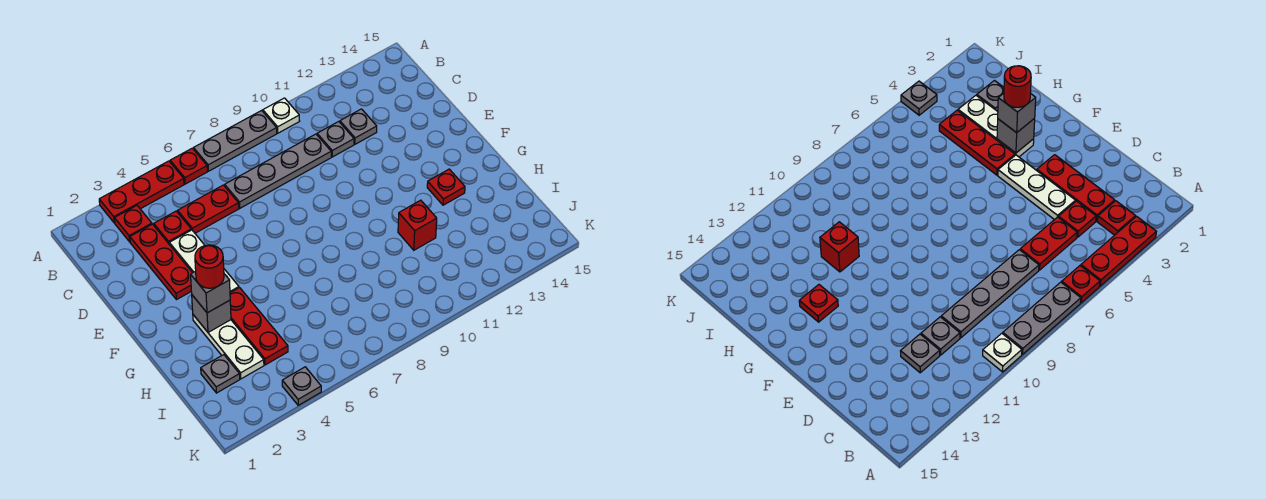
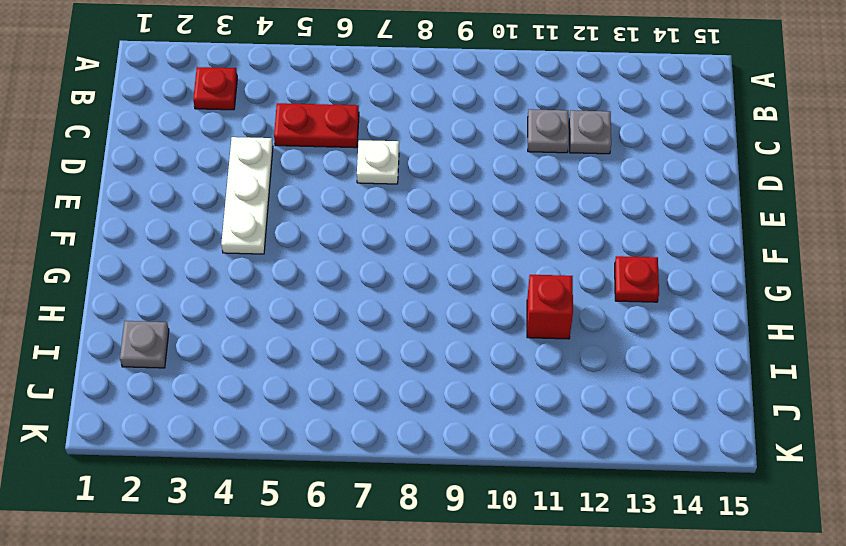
white plate D7 level 1 -> white plate A10 level 1
none -> red plate A3:A5 level 1
none -> red plate A6 level 1
none -> grey plate A7:A9 level 1

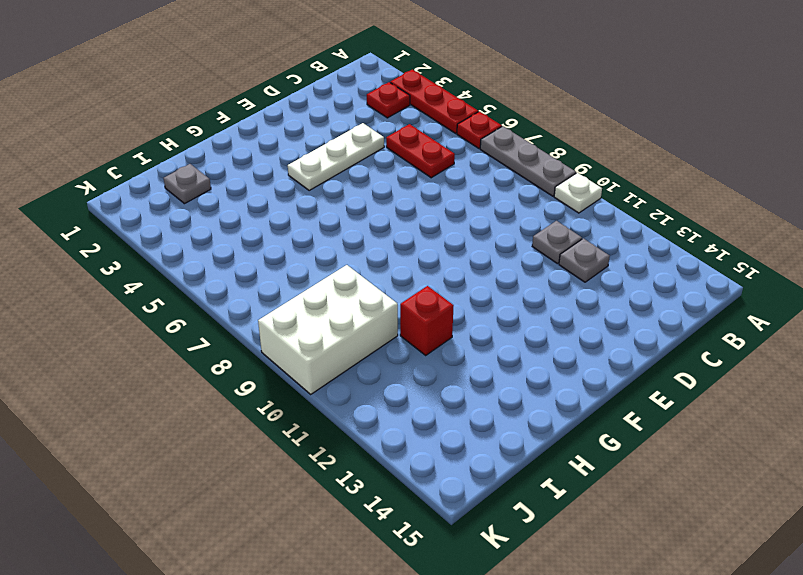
white brick I9:K10 level 1 -> none
none -> red plate C3:E3 level 1
none -> red plate C4 level 1
none -> grey plate C7:C10 level 1

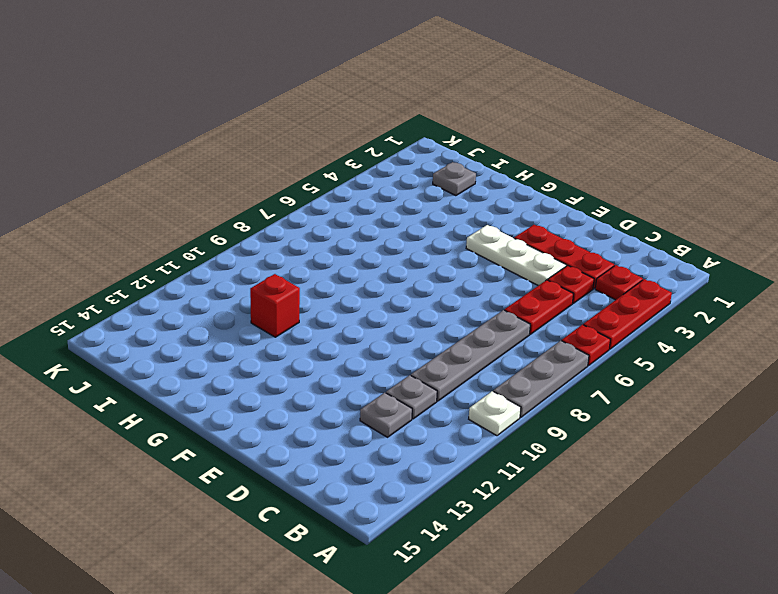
none -> white plate G3:I3 level 1
none -> red plate G4:I4 level 1
none -> red plate G13 level 1

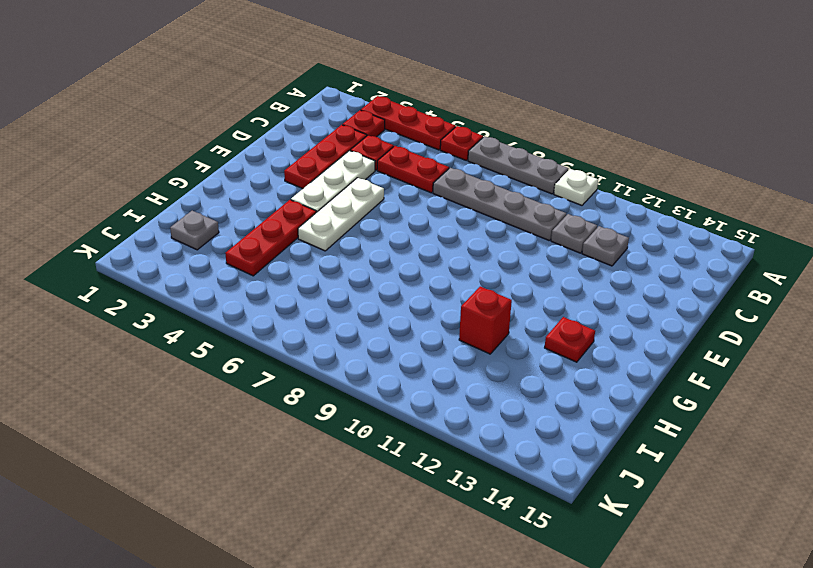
white plate E5:G5 level 1 -> white plate G3:I3 level 1
none -> grey plate K4 level 1
none -> grey brick G3 level 2
none -> grey brick G3 level 3

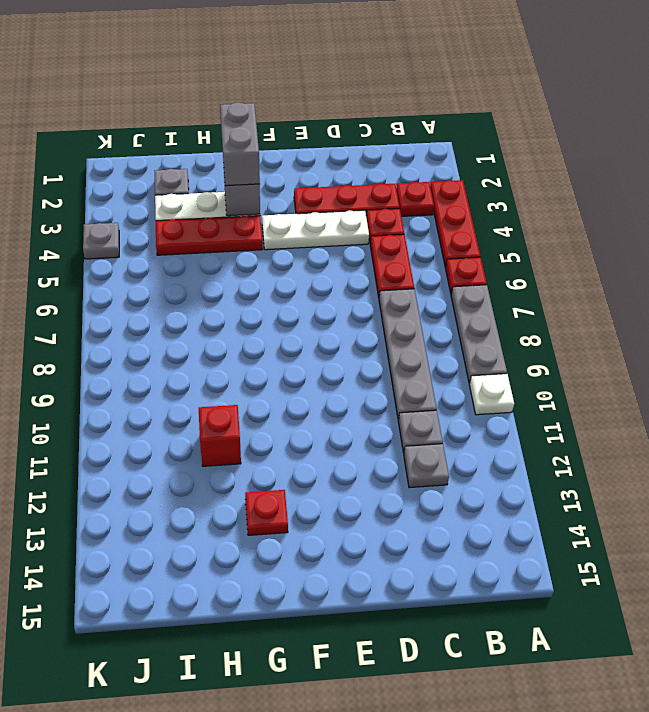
grey brick G2:G3 level 3 -> grey brick G3 level 3
none -> red round brick G3 level 4

